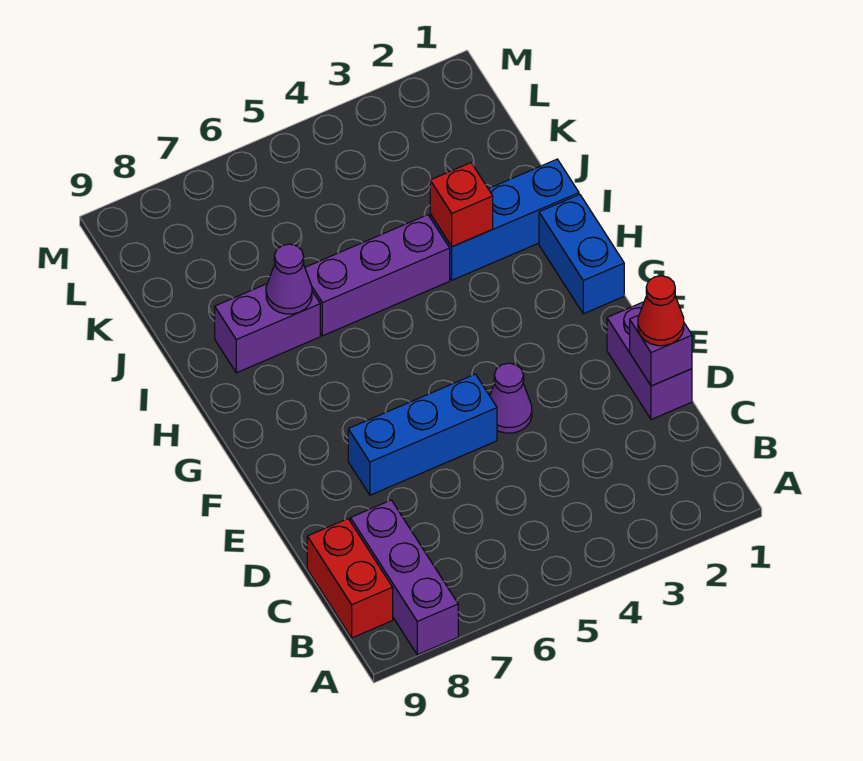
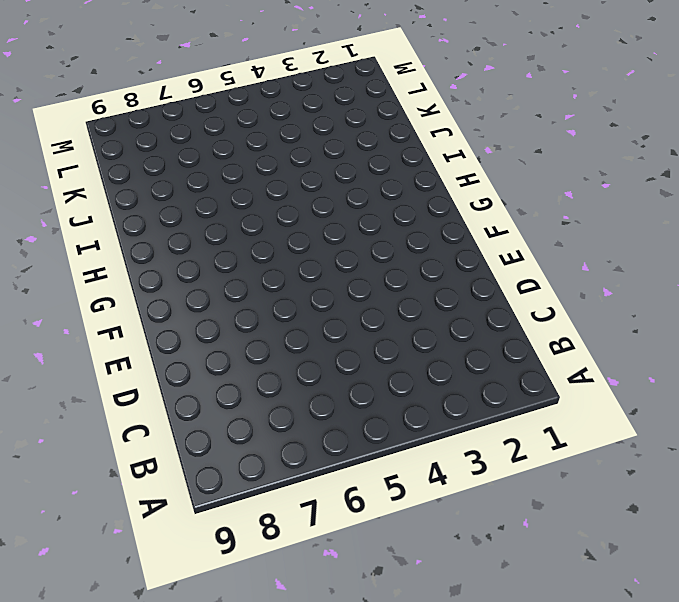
none -> purple brick A8:C8 level 1
none -> red brick B9:C9 level 1
none -> purple brick D1:E1 level 1

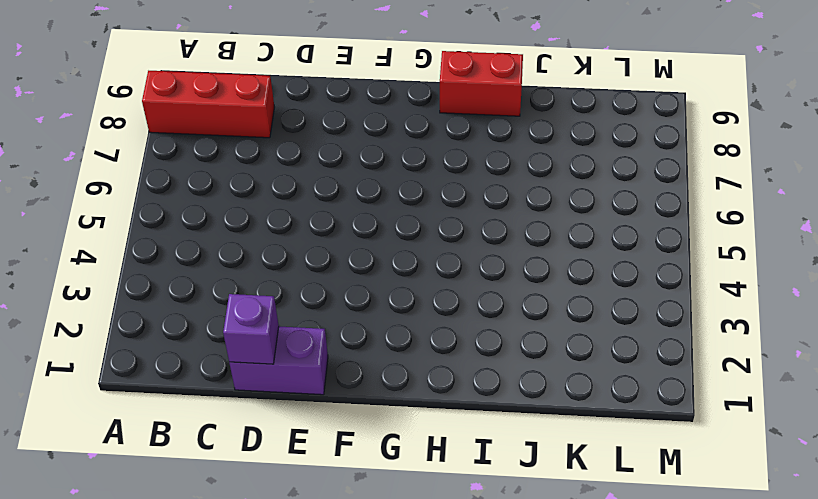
red brick A8:C8 level 1 -> purple brick A8:C8 level 1
red brick H9:I9 level 1 -> red brick B9:C9 level 1
none -> purple cone E4 level 1
none -> blue brick E5:E7 level 1
none -> blue brick G1:H1 level 1

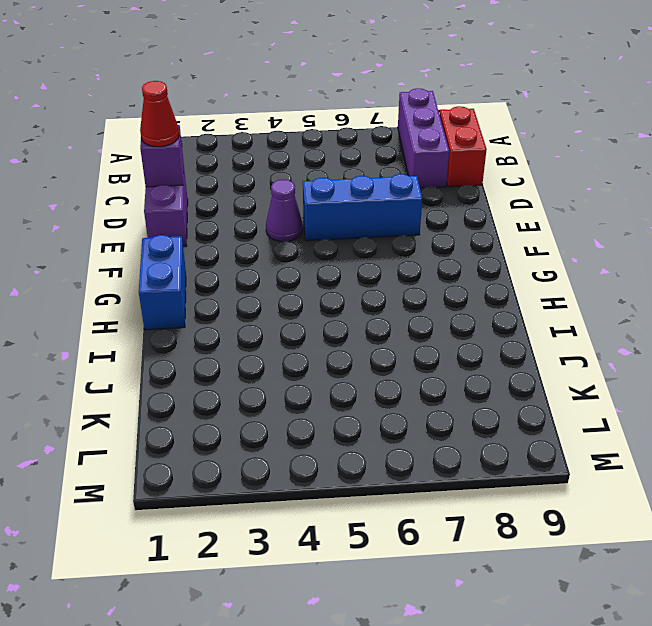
none -> blue brick I1:I3 level 1
none -> purple brick I4:I6 level 1
none -> purple brick I7:I8 level 1

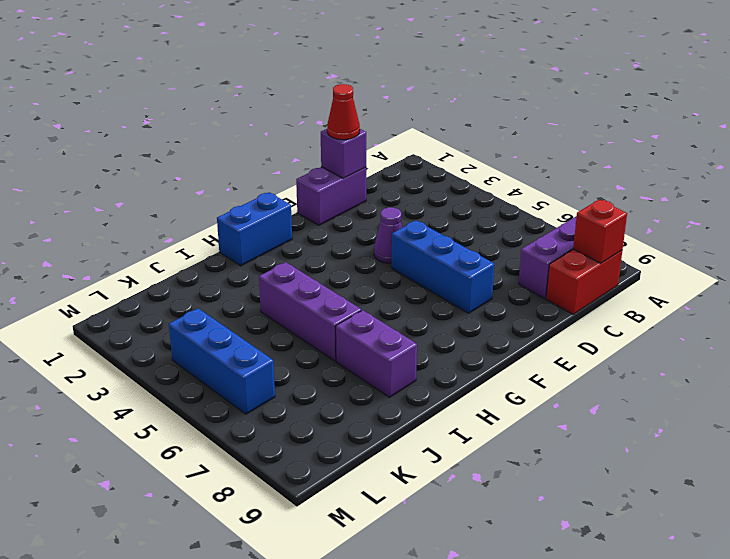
red brick B9 level 2 -> red brick I3 level 2
blue brick L4:L6 level 1 -> blue brick I1:I3 level 1
none -> purple cone I7 level 2

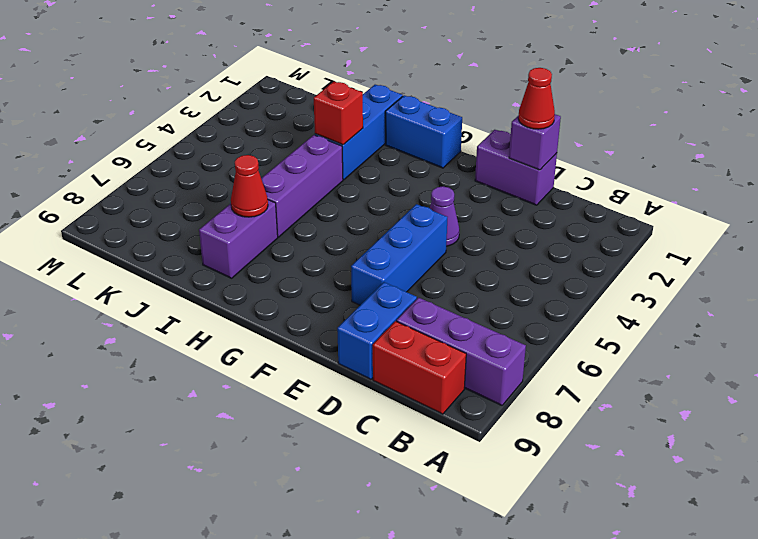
blue brick D8:D9 level 1 -> none
red cone I7 level 2 -> purple cone I7 level 2

